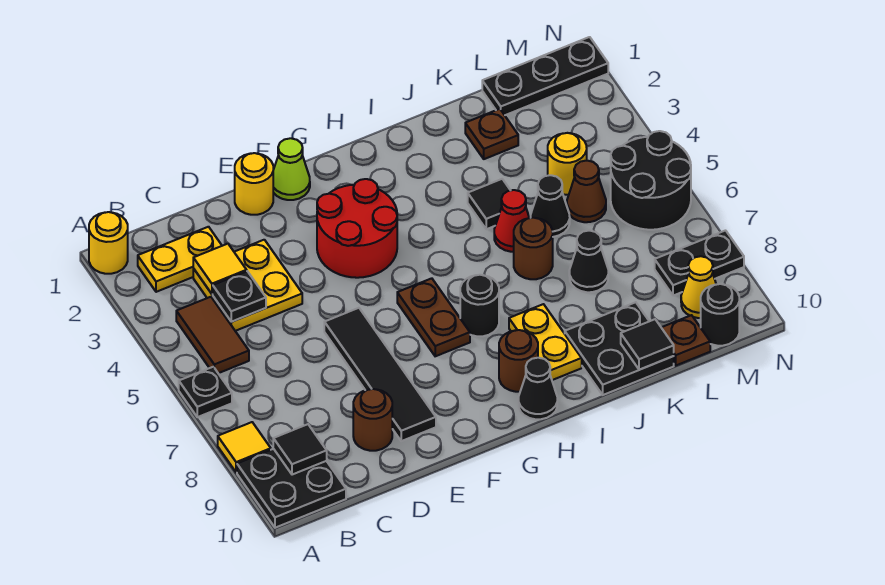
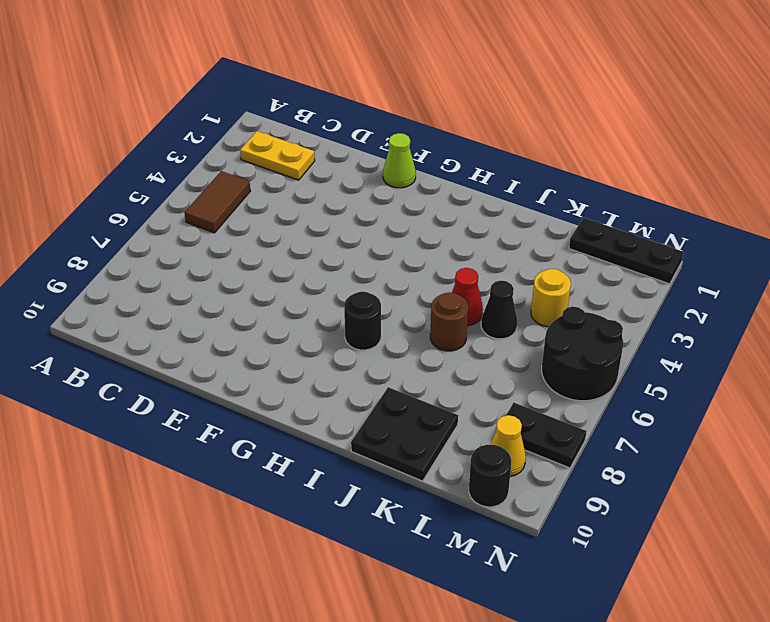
none -> yellow round brick A1 level 1
none -> black plate A6 level 1
none -> yellow tile A8 level 1
none -> black plate A9:B10 level 1

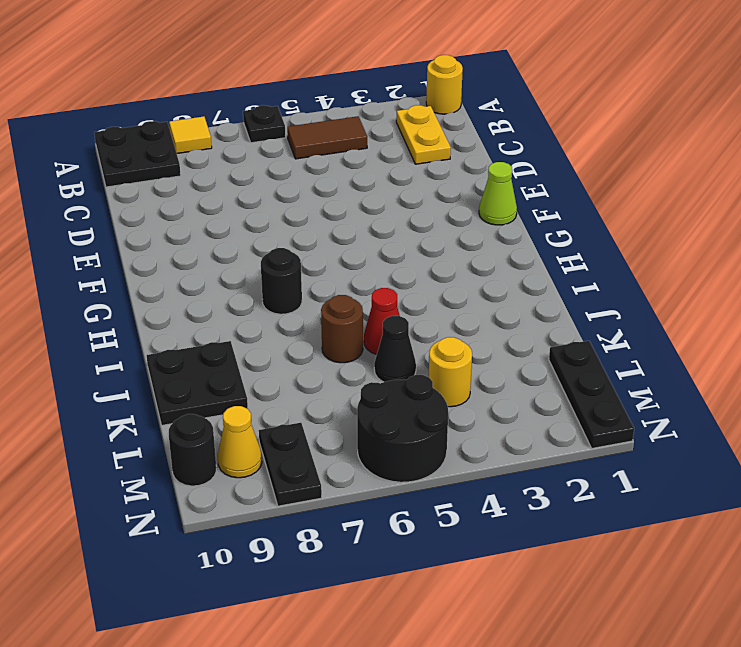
none -> yellow plate C3:D4 level 1
none -> brown round brick D9 level 1
none -> yellow round brick E1 level 1
none -> black tile E6:E9 level 1

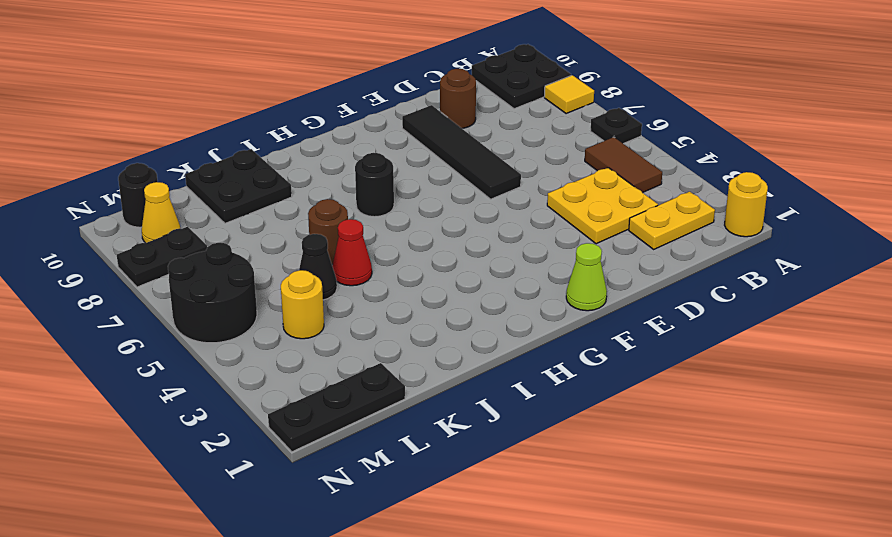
none -> yellow round brick E1 level 1
none -> red round brick F3:G4 level 1
none -> brown plate G6:G7 level 1
none -> brown round brick H9 level 1

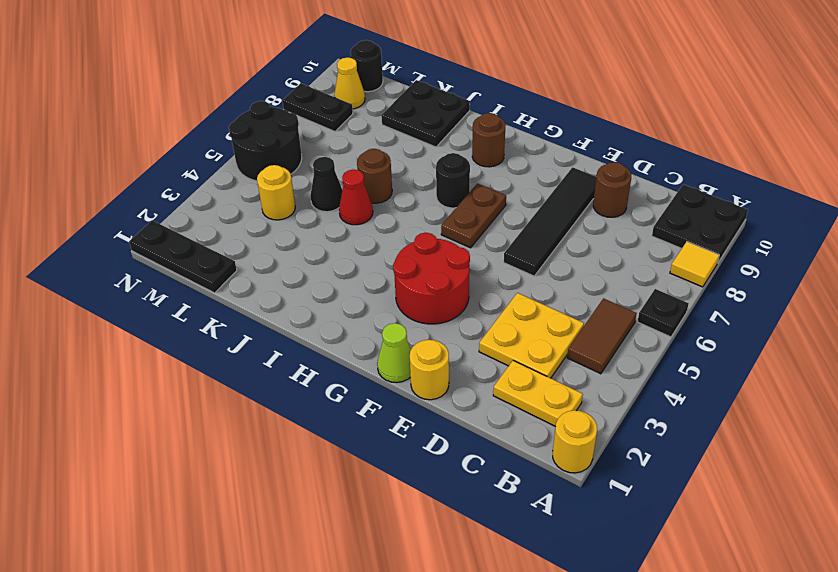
none -> black cone H10 level 1
none -> yellow plate I8:I9 level 1
none -> black tile J4 level 1
none -> brown plate K2 level 1

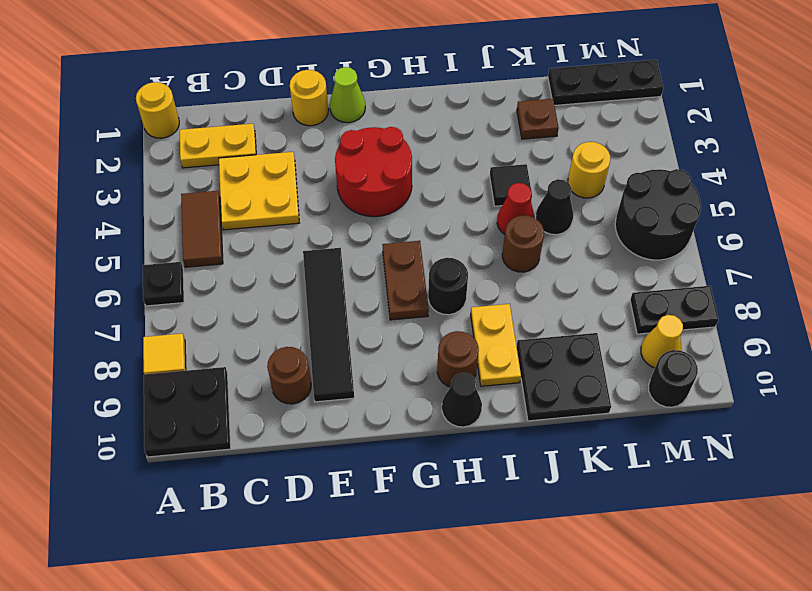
none -> black cone K7 level 1
none -> brown cone L5 level 1
none -> brown plate L10 level 1
none -> black tile B9 level 2

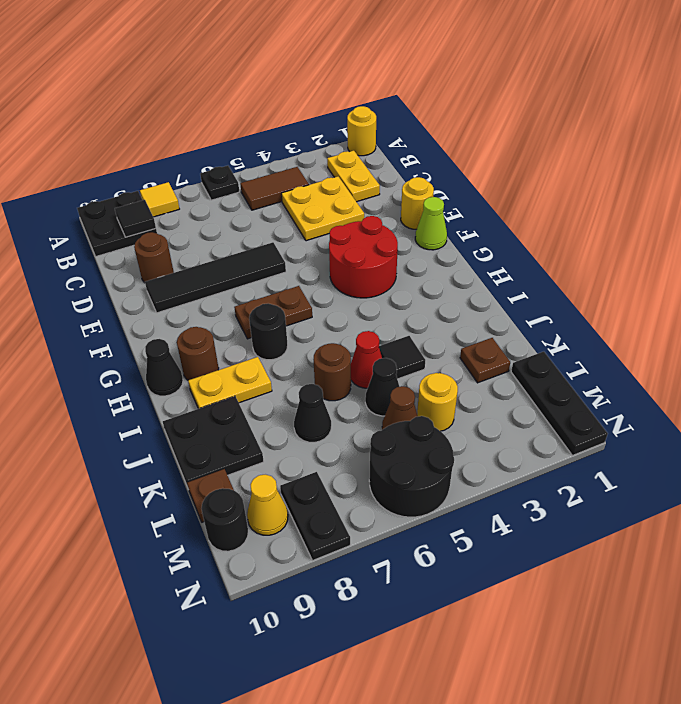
none -> yellow tile C3 level 2
none -> black plate C4 level 2
none -> black tile K10 level 2

